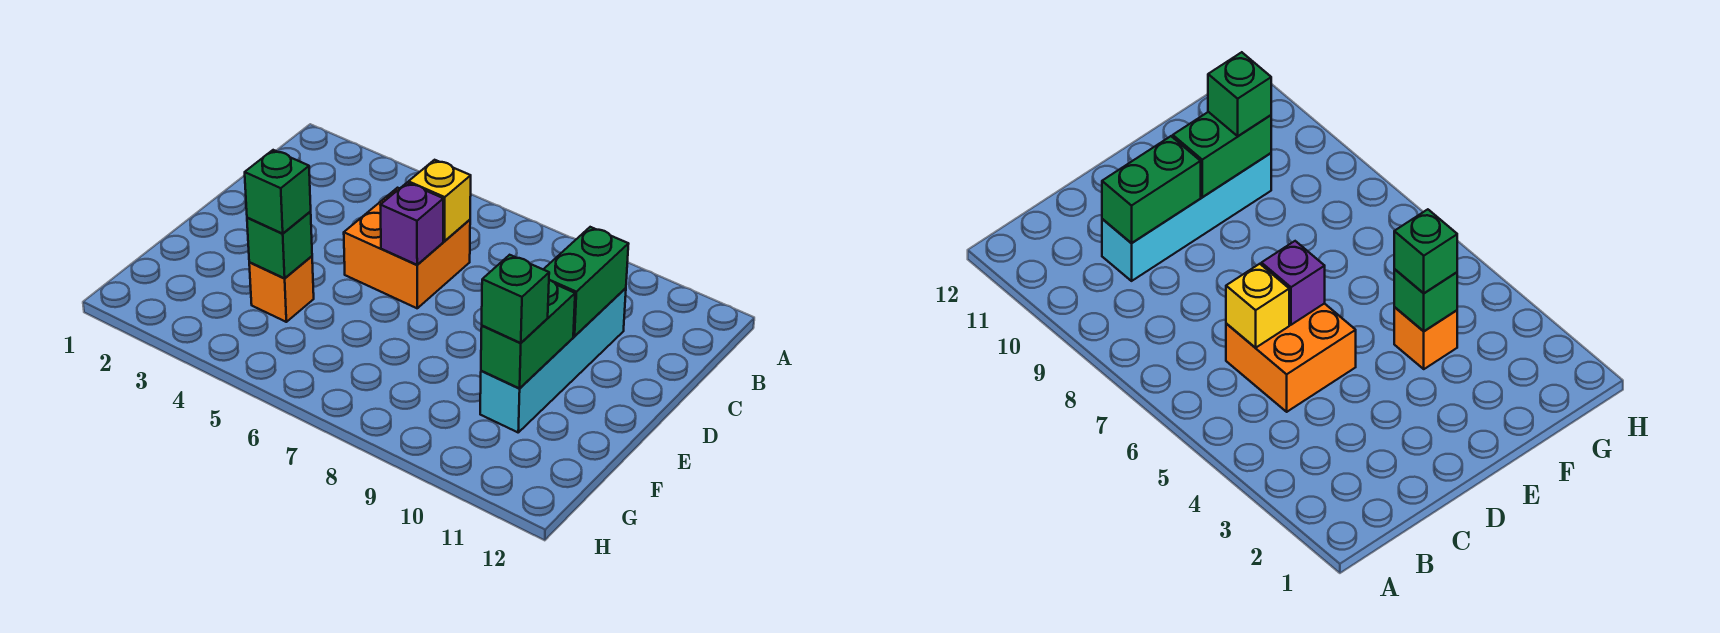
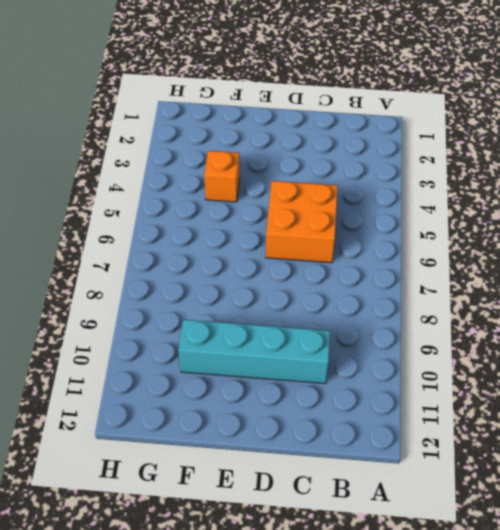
none -> yellow brick C6 level 2
none -> green brick C10:D10 level 2

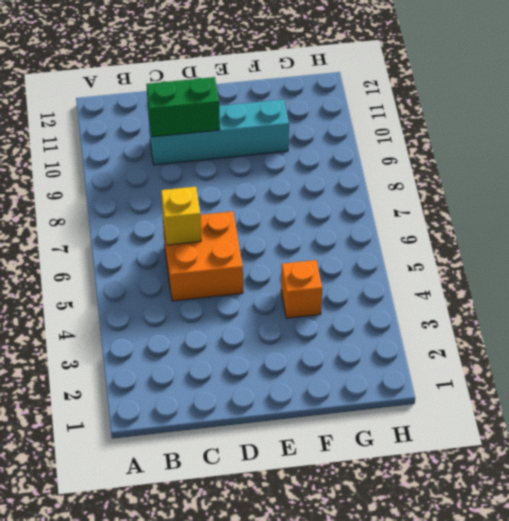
none -> purple brick D6 level 2
none -> green brick E10:F10 level 2

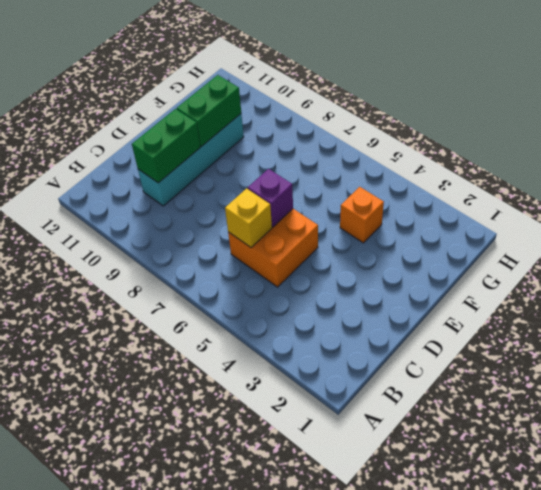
none -> green brick F4 level 2
none -> green brick F4 level 3

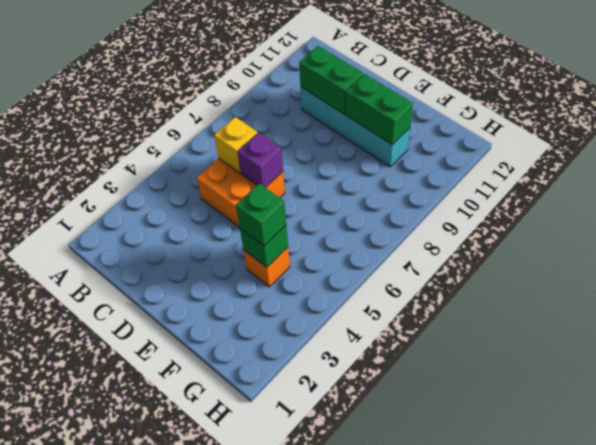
none -> green brick F10 level 3

